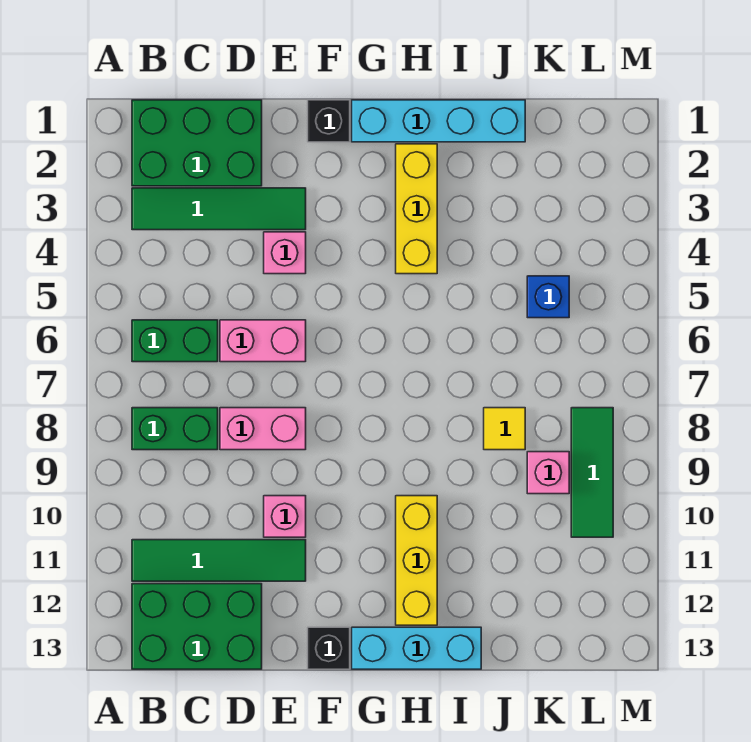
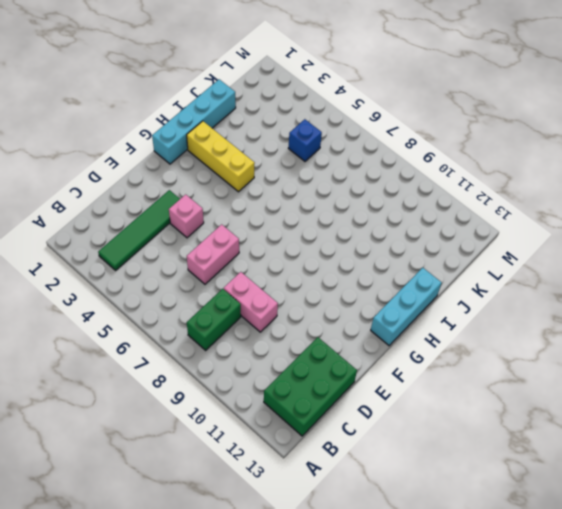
pink brick D8:D9 level 1 -> pink brick D8:E8 level 1
none -> green brick B1:D2 level 1
none -> green brick B6:C6 level 1
none -> green tile B11:E11 level 1

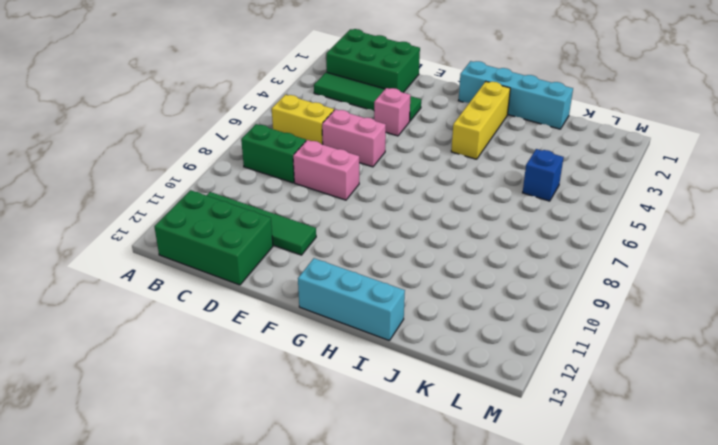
yellow brick B6:C6 level 1 -> green brick B6:C6 level 1
none -> pink brick E10 level 1
none -> black brick F1 level 1
none -> black brick F13 level 1

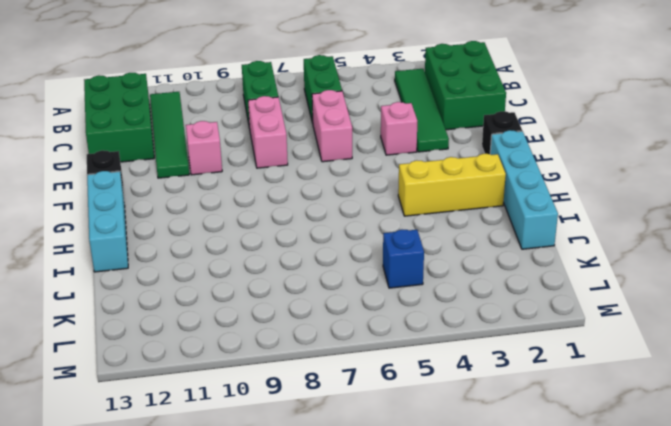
none -> yellow brick H10:H12 level 1
none -> yellow tile J8 level 1
none -> pink brick K9 level 1

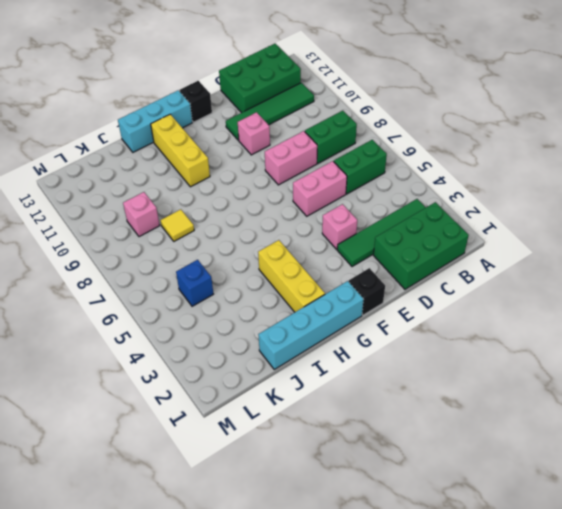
none -> green tile L8:L10 level 1

